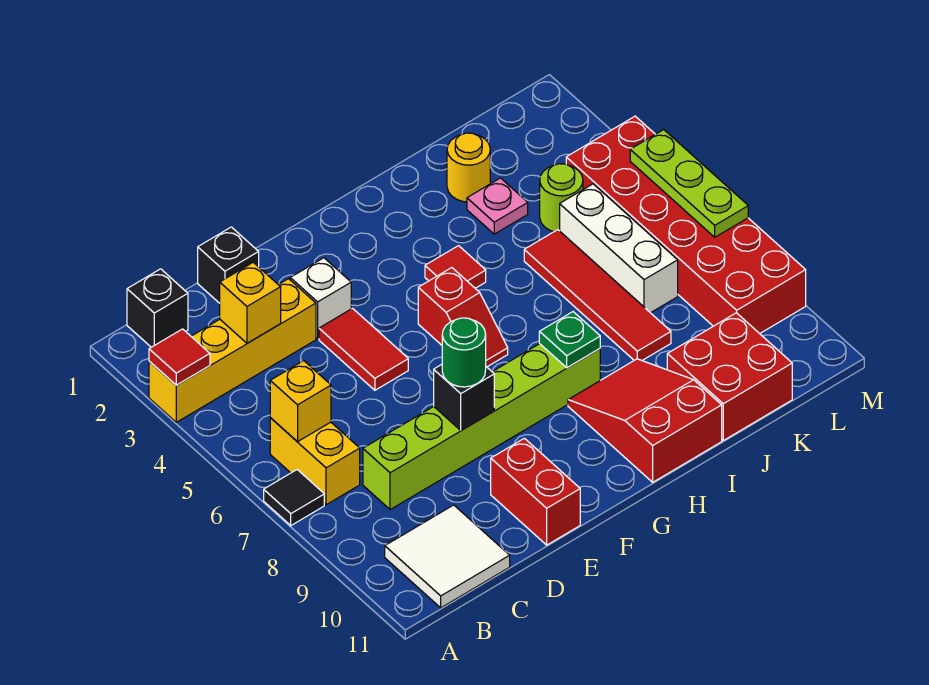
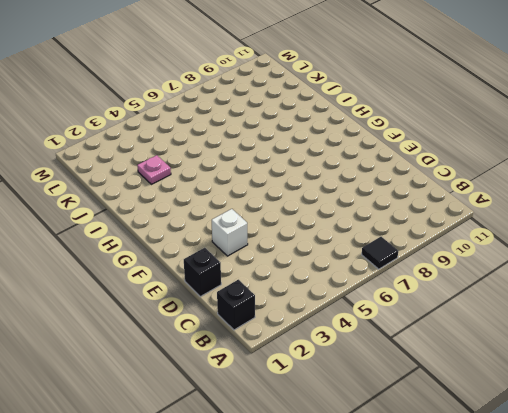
none -> yellow brick A3:D3 level 1
none -> yellow brick B6:B7 level 1
none -> white tile B10:C11 level 1

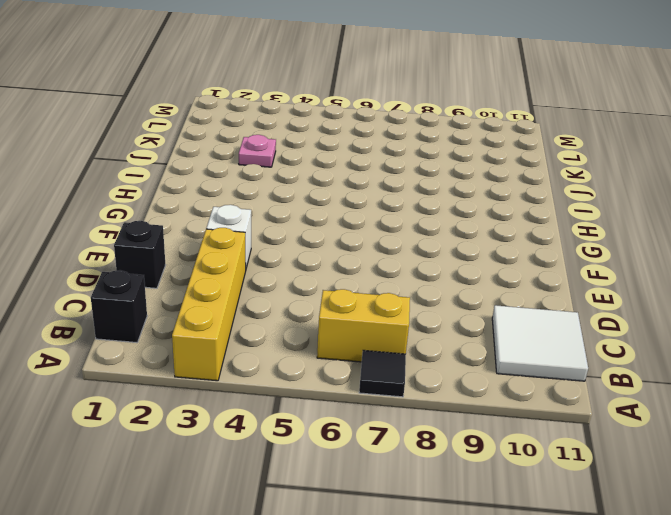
none -> lime brick C8:H8 level 1
none -> red tile E4:E5 level 1
none -> red brick E10:E11 level 1

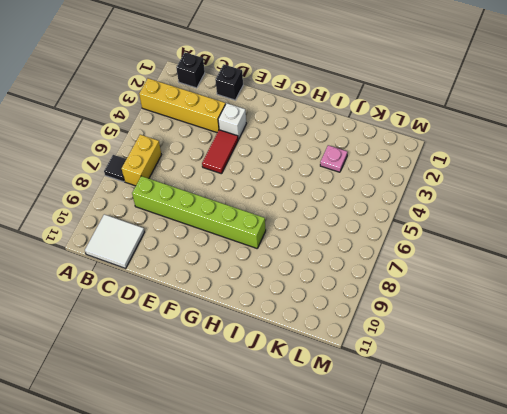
none -> red brick E10:E11 level 1
none -> red slope G5:G6 level 1 top 5
none -> red tile H4 level 1

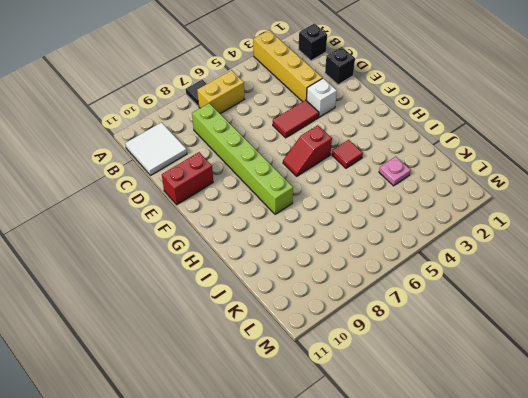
none -> red slope H9:I11 level 1 top 11
none -> yellow round brick J2 level 1
none -> red tile J5:J8 level 1

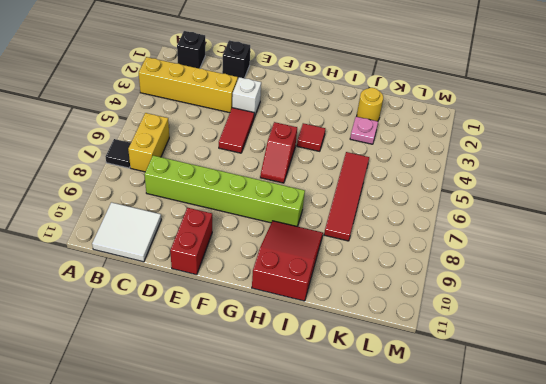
none -> red brick J10:K11 level 1
none -> lime round brick K4 level 1
none -> white brick K5:K7 level 1

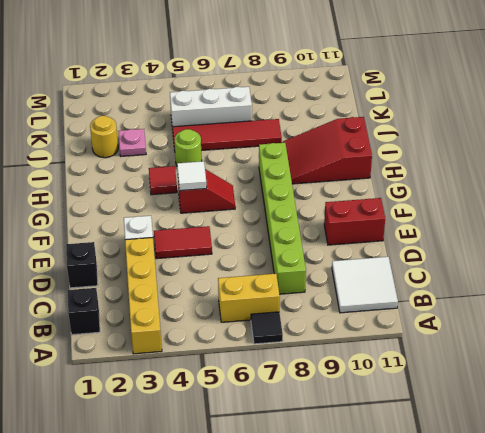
white tile G5 level 2 -> none
lime round brick I5 level 1 -> lime round brick K4 level 1
none -> red brick J10:K11 level 1
none -> red brick L4:M9 level 1
none -> red tile A3 level 2

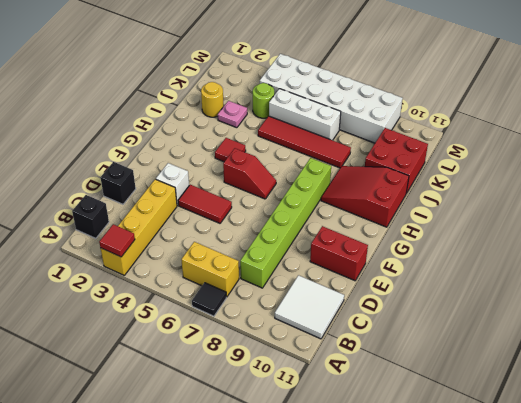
white brick L4:M9 level 1 -> red brick L4:M9 level 1
none -> yellow brick B6 level 2
none -> yellow brick C3 level 2
none -> black brick E8 level 2

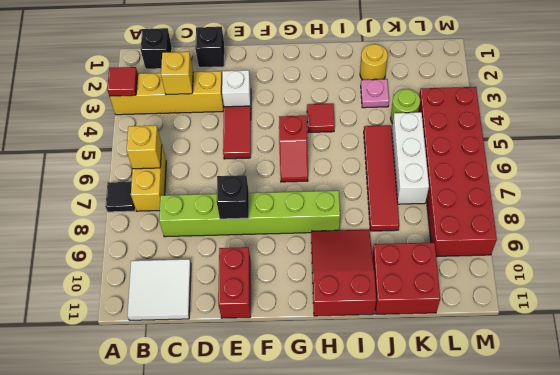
none -> green plate H8 level 2
none -> lime plate M5:M7 level 2
none -> green round brick E8 level 3

